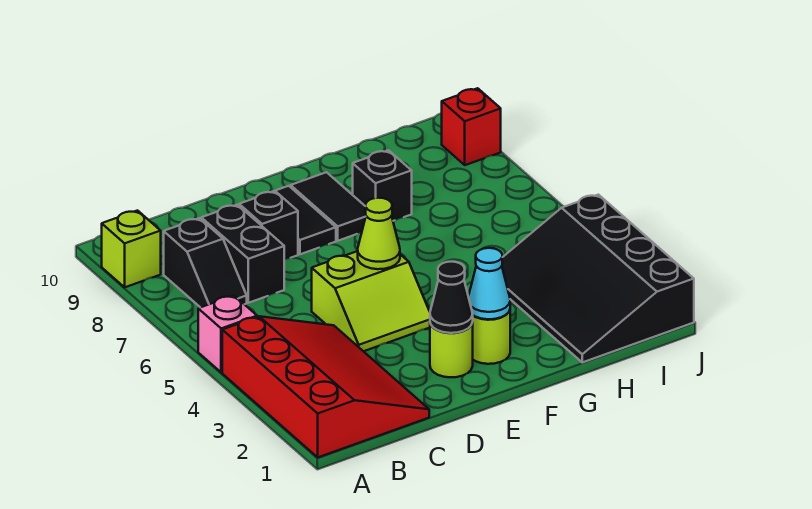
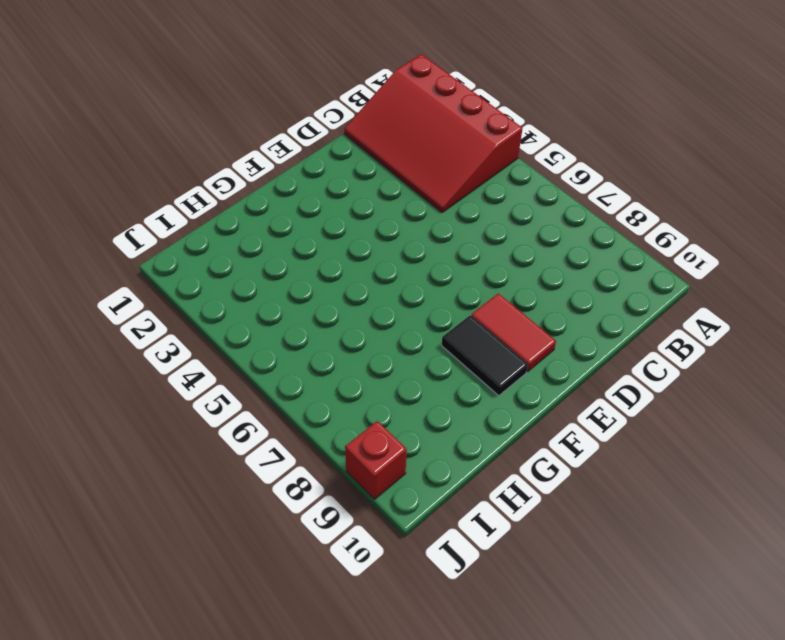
red tile E8:E9 level 1 -> black tile E8:E9 level 1
none -> pink brick A5 level 1
none -> lime brick A9 level 1
none -> black slope B7:B8 level 1 top 8

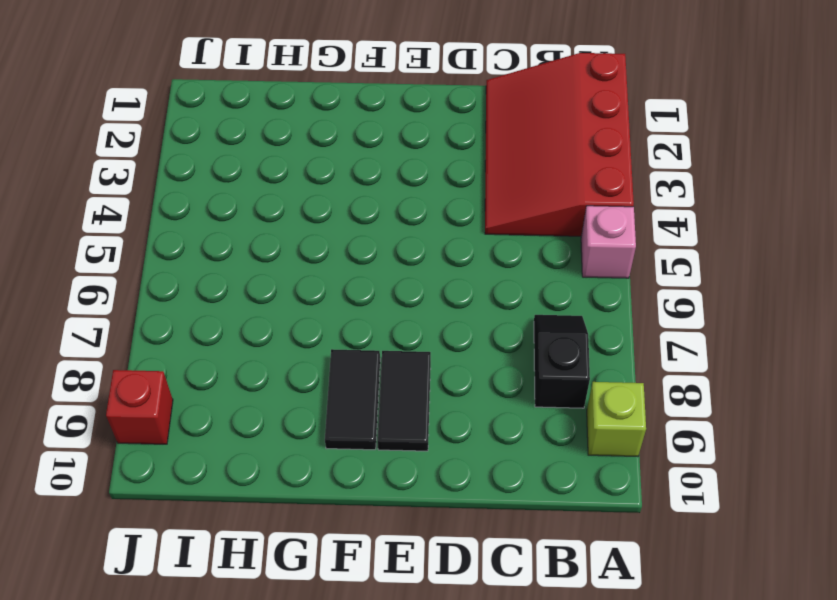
none -> black brick C7:C8 level 1
none -> lime slope D4:E5 level 1 top 5
none -> black brick D8 level 1

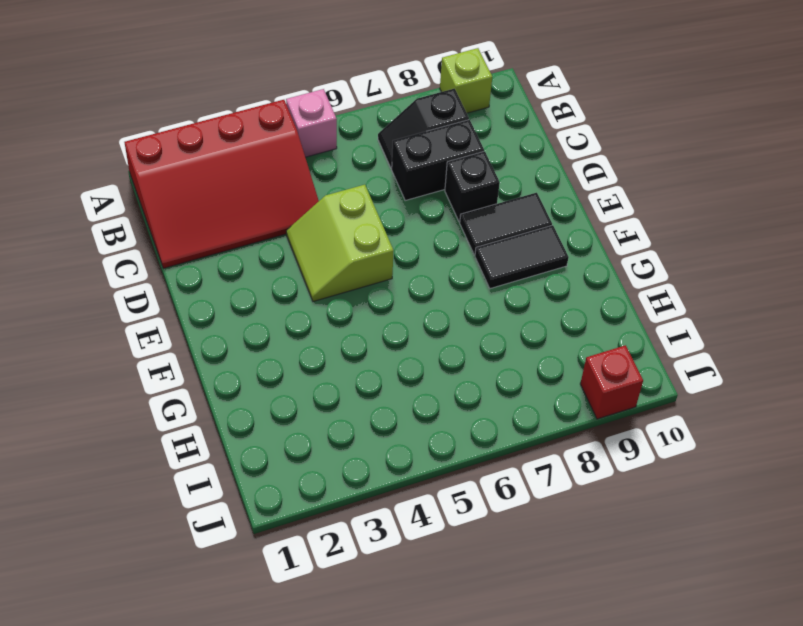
none -> lime round brick E2 level 1
none -> lime round brick F2 level 1
none -> black brick G8 level 1

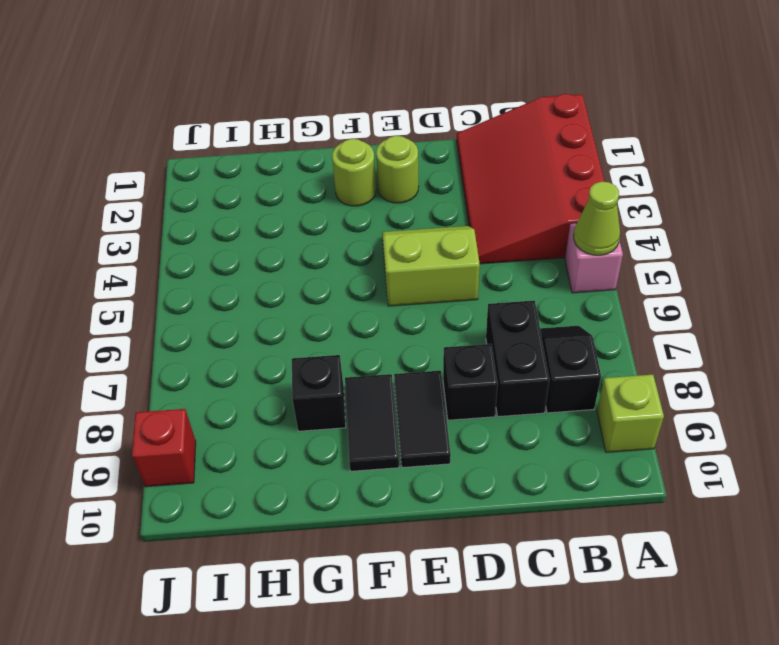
lime cone A5 level 2 -> lime cone E5 level 2
none -> black slope H1:J4 level 1 top J
none -> black cone E2 level 2
none -> cyan cone F2 level 2

